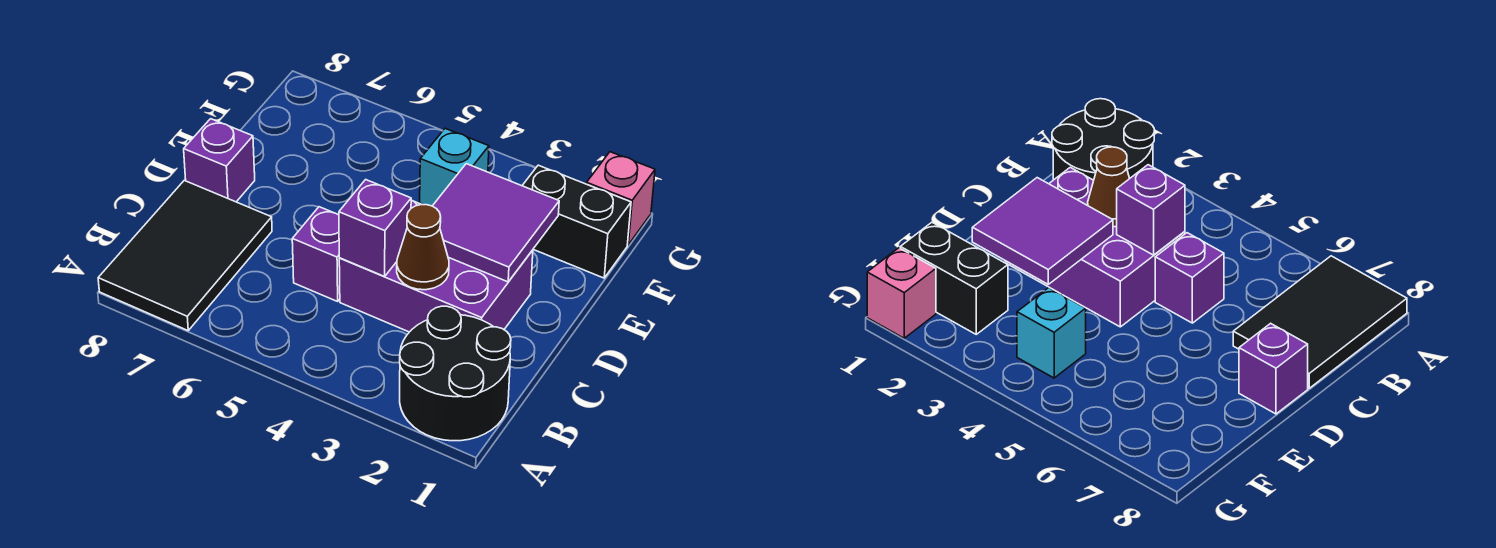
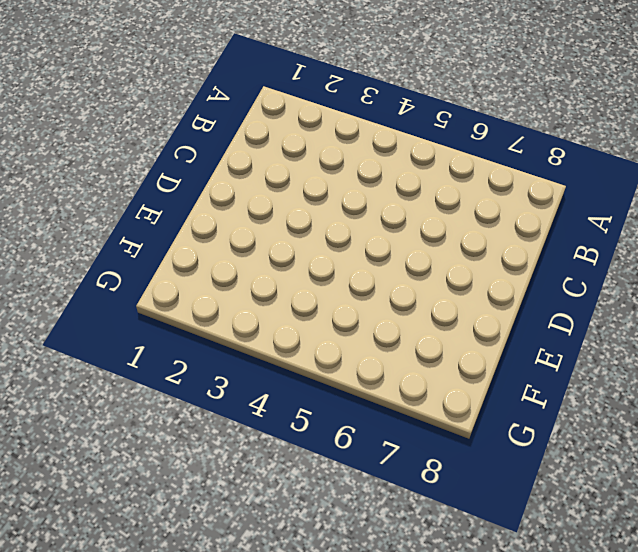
none -> black round brick A1:B2 level 1
none -> black tile A7:C8 level 1

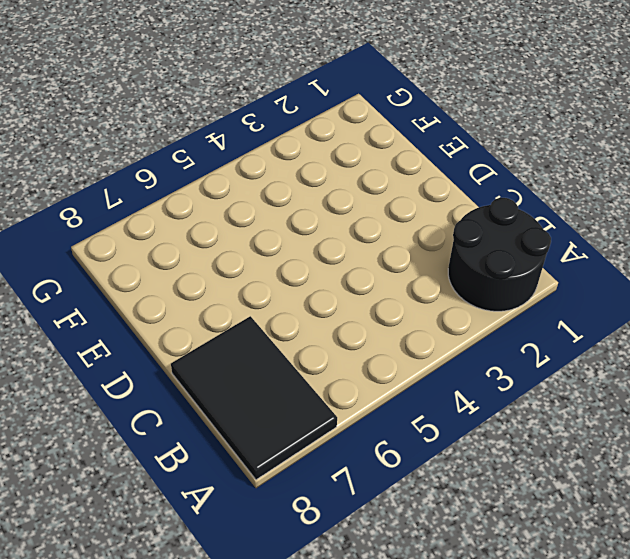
none -> purple brick C2:D4 level 1
none -> purple brick C5 level 1

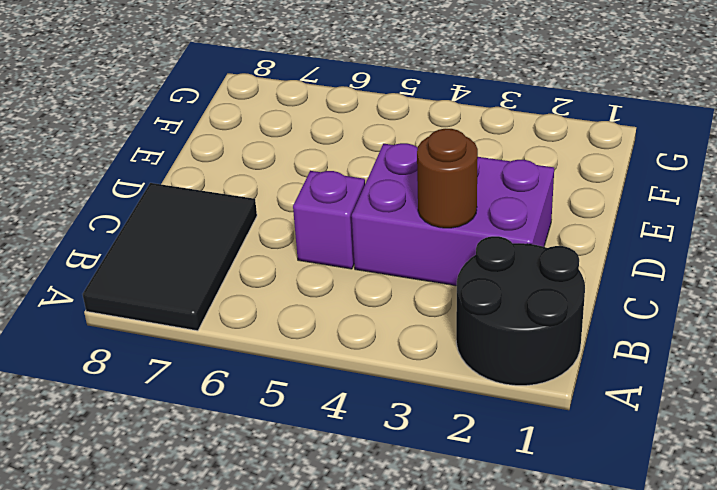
brown round brick C3 level 2 -> brown cone C3 level 2
none -> purple brick D8 level 1
none -> black brick F1:F2 level 1

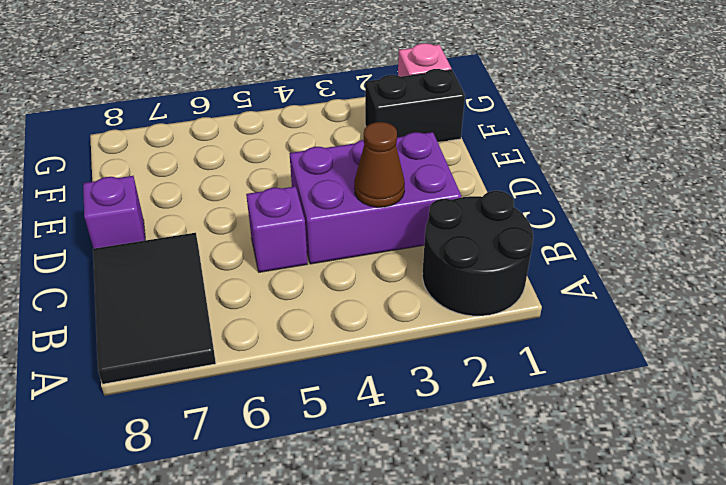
none -> cyan brick F4 level 1
none -> purple brick C4 level 2

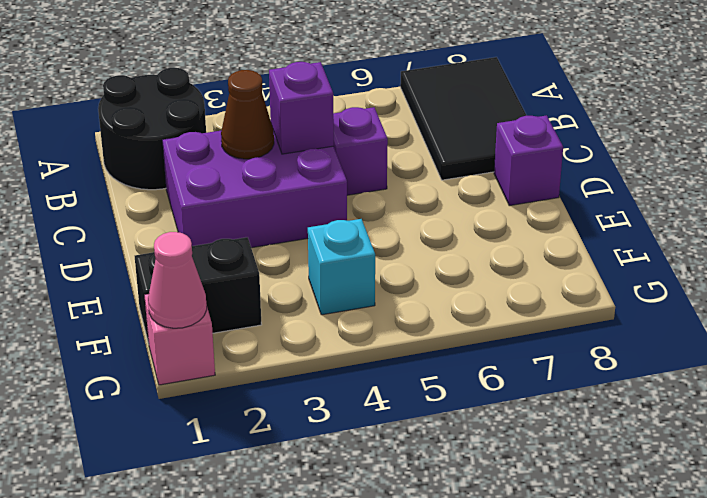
pink cone G1 level 2 -> none
none -> purple tile D2:E3 level 2

